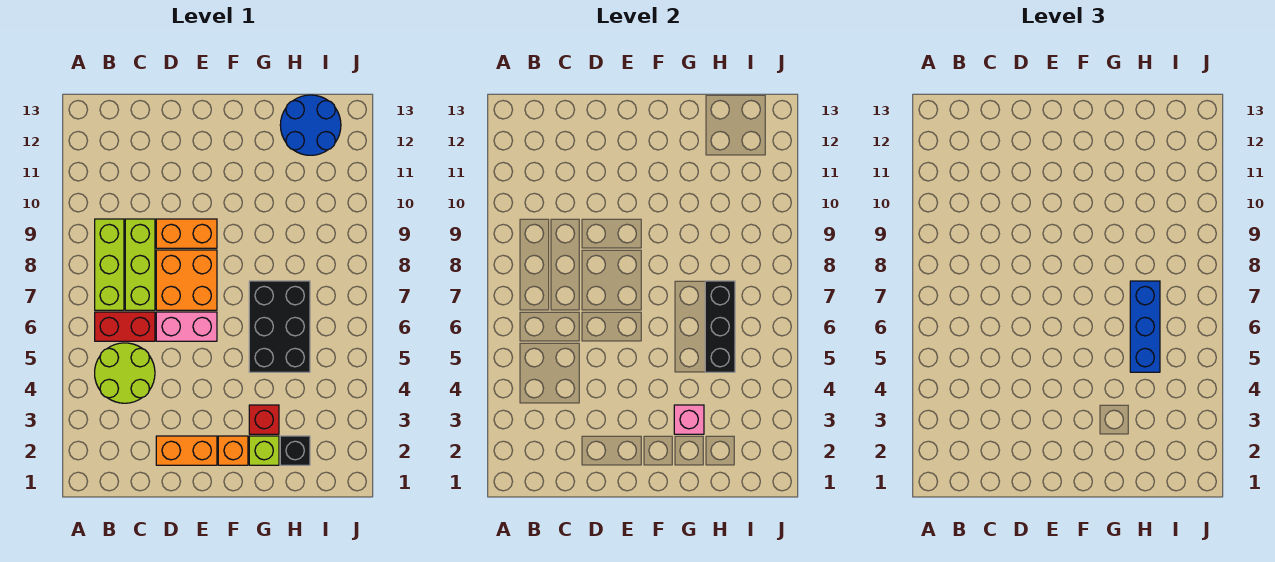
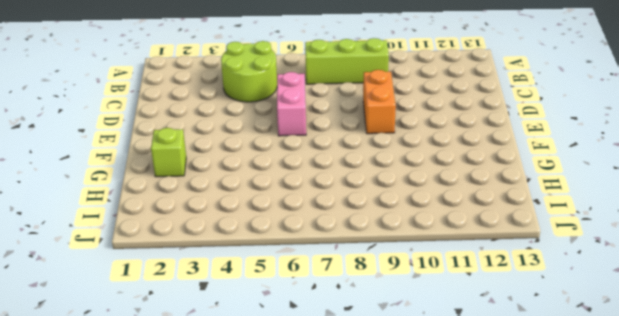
none -> red brick B6:C6 level 1
none -> lime brick C7:C9 level 1
none -> orange brick D2:E2 level 1

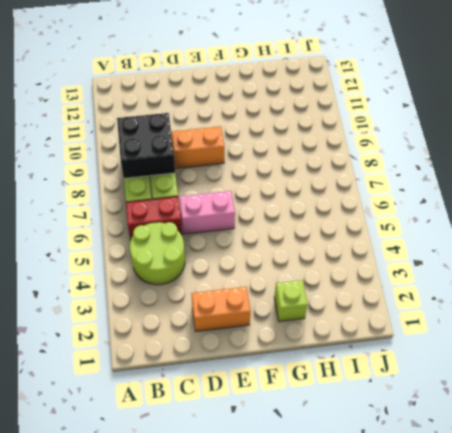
black brick B8:C9 level 2 -> none
none -> orange brick D7:E8 level 1
none -> orange brick F2 level 1
none -> red brick G3 level 1

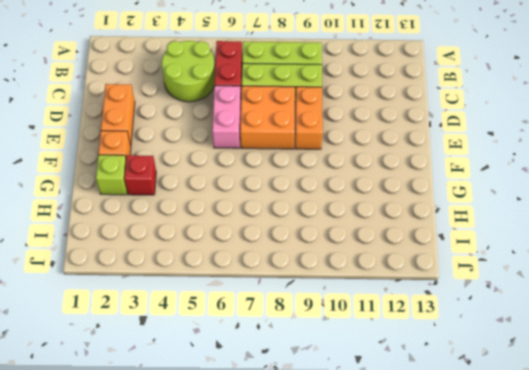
none -> black brick G5:H7 level 1
none -> black brick H2 level 1
none -> blue round brick H12:I13 level 1

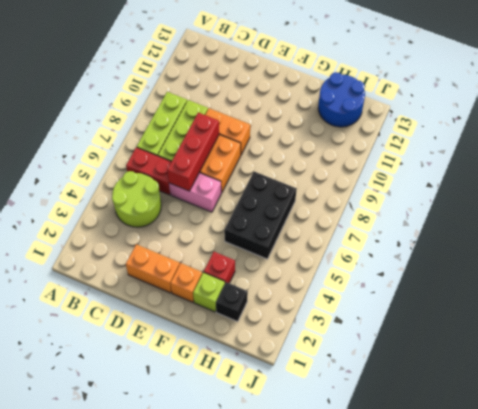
red brick D6:D8 level 2 -> none
none -> pink brick G3 level 2
none -> black brick H5:H7 level 2
none -> blue brick H5:H7 level 3

